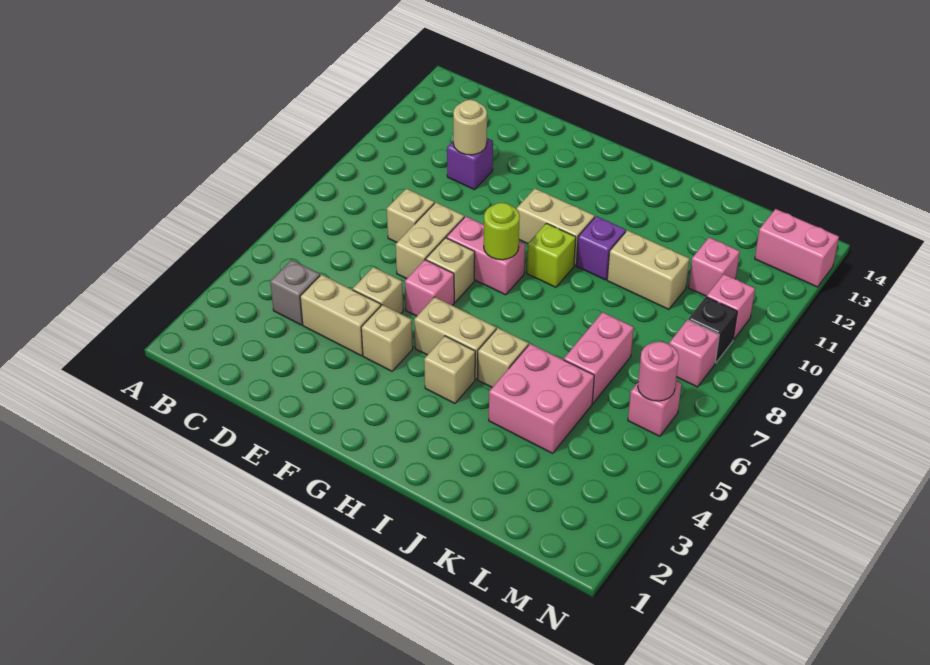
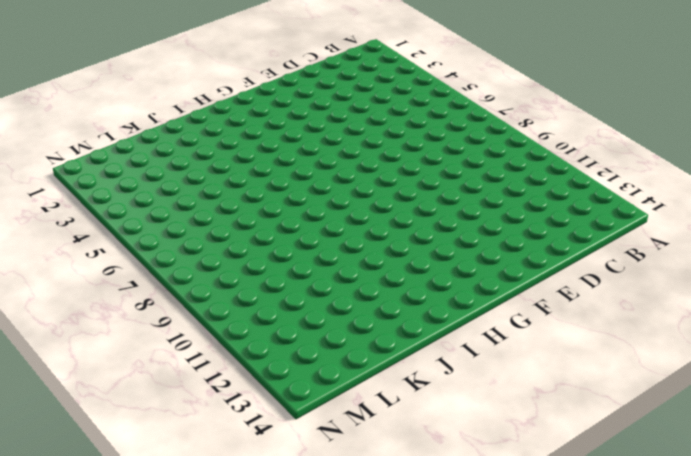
none -> grey brick C4 level 1
none -> tan brick D4:E4 level 1
none -> tan brick D8 level 1

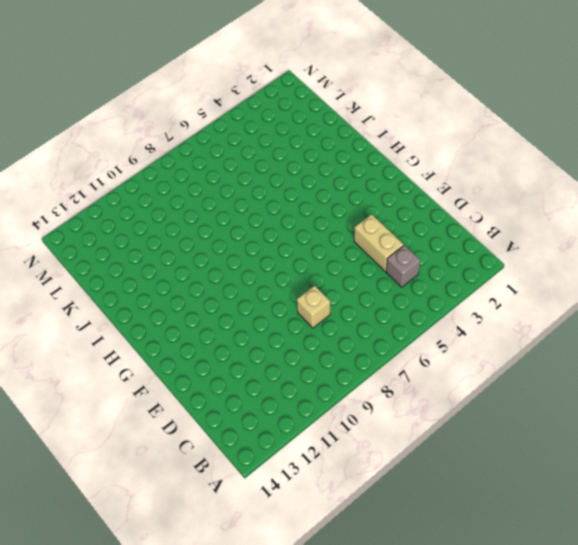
none -> purple brick D11 level 1
none -> tan brick E5 level 1
none -> tan brick E7:E8 level 1

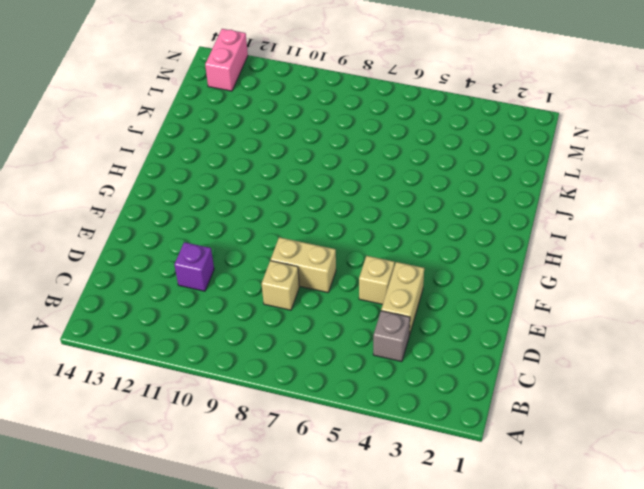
none -> tan brick F4 level 1
none -> pink brick F6 level 1
none -> tan brick F7 level 1

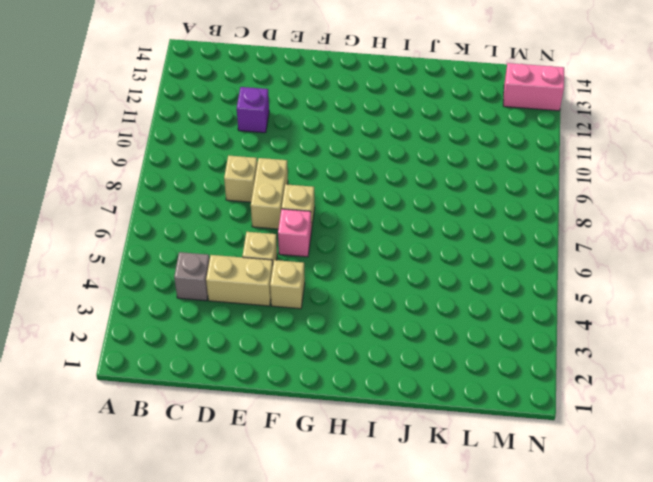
none -> pink brick F8:G8 level 1
none -> tan brick G5:H5 level 1
none -> tan brick G10:H10 level 1

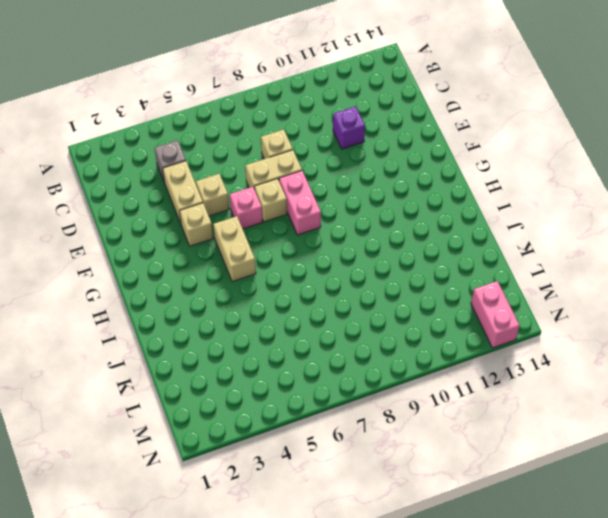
none -> tan brick G10:H10 level 1
none -> tan brick H4 level 1
none -> lime brick H9 level 1

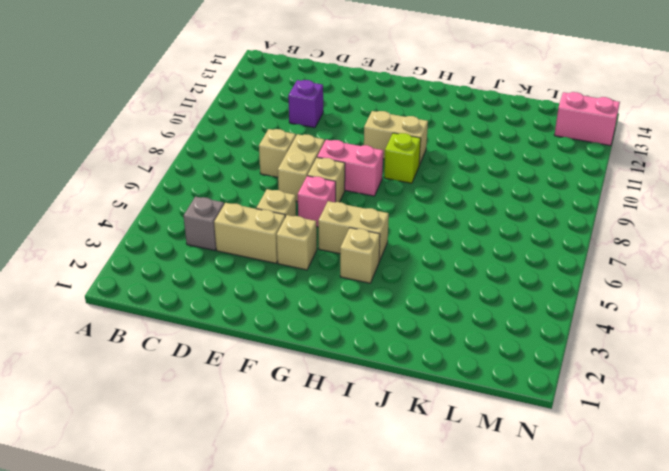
none -> tan brick I5 level 1
none -> purple brick I10 level 1
none -> pink brick J4:K5 level 1

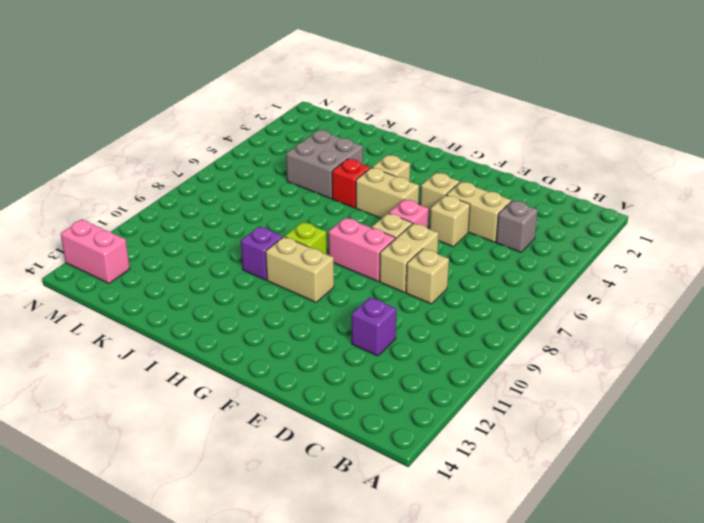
red brick I5 level 1 -> tan brick I5 level 1
grey brick J4:K5 level 1 -> pink brick J4:K5 level 1
none -> tan brick J10:K10 level 1
none -> pink brick K6:K7 level 1
none -> pink brick L11 level 1

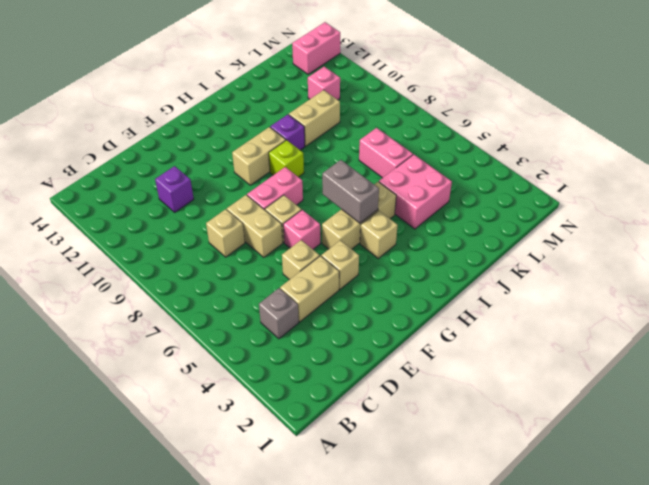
grey brick H5:H6 level 2 -> none
none -> pink brick M6 level 1
none -> pink brick M8 level 1
none -> black brick M9 level 1

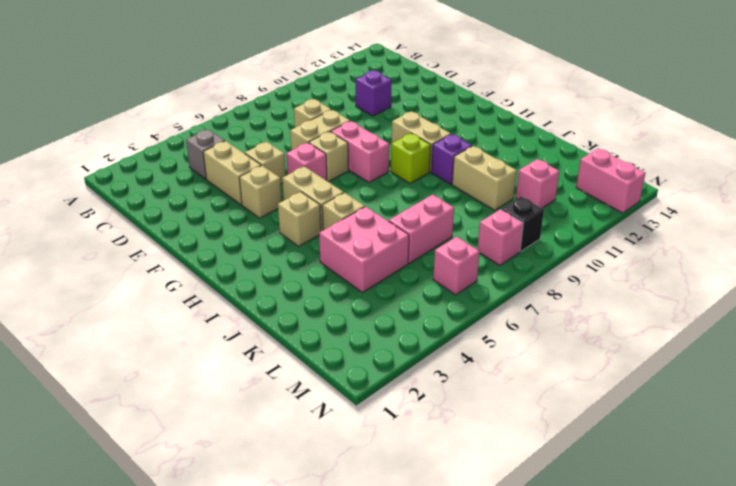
none -> pink brick M10 level 1
none -> tan round brick D11 level 2
none -> lime round brick G8 level 2

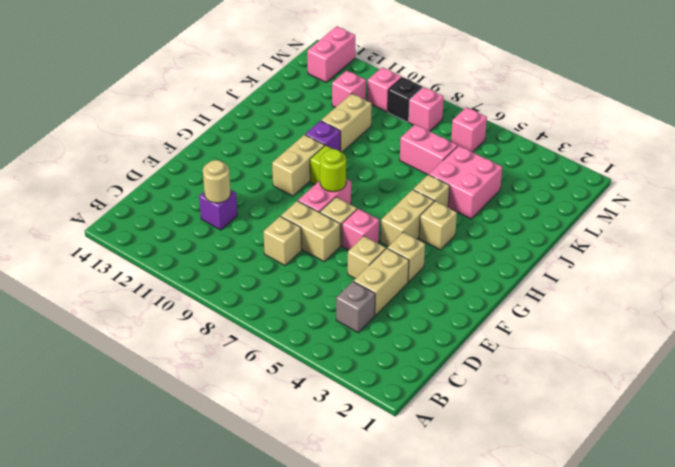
none -> pink round brick M6 level 2

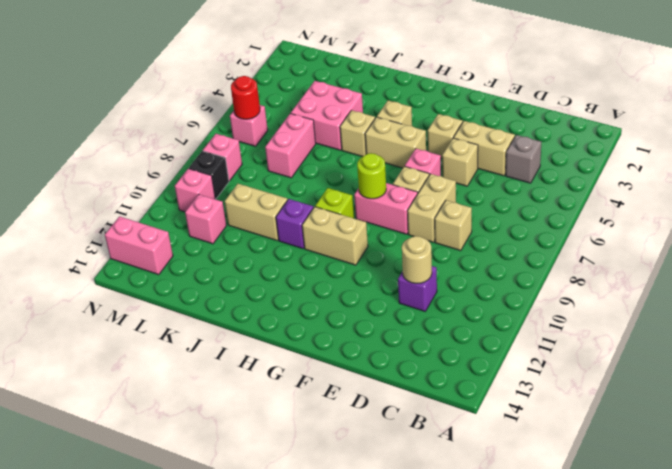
red round brick M6 level 2 -> pink round brick M6 level 2

